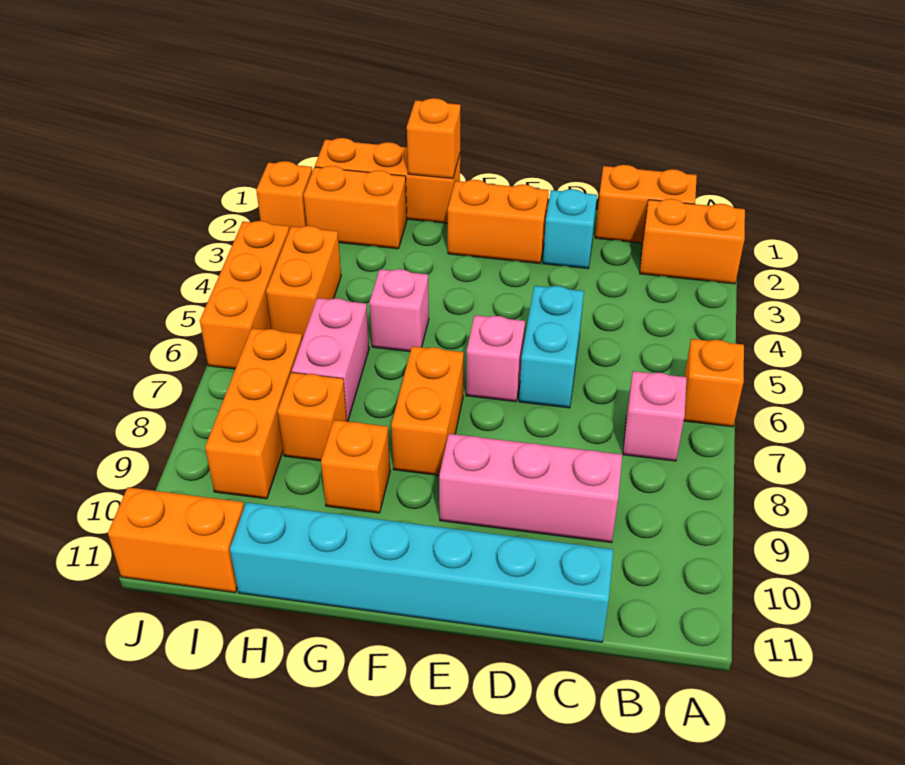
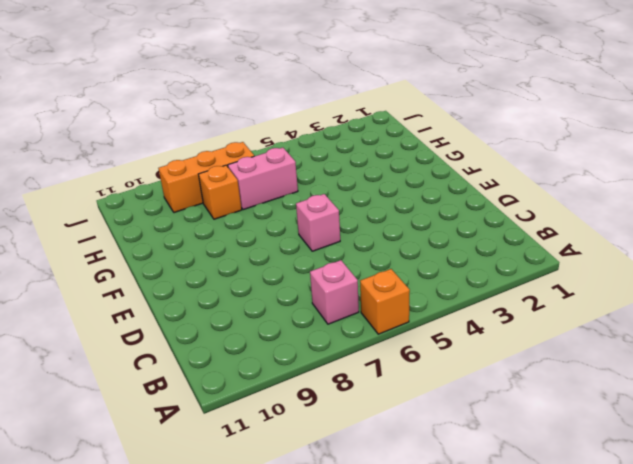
none -> orange brick A2:B2 level 1
none -> orange brick B1:C1 level 1
none -> pink brick C9:E9 level 1

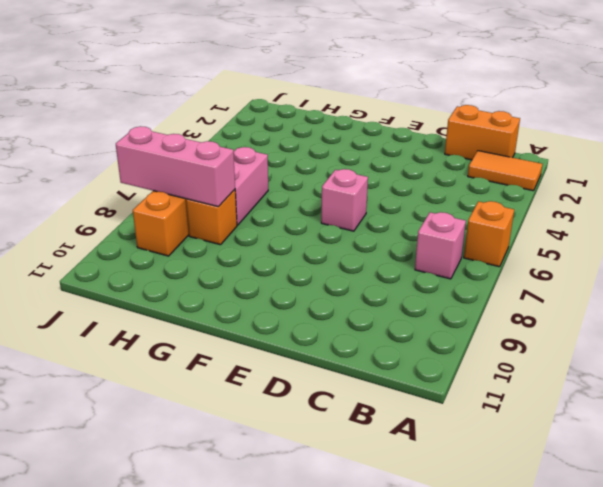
orange tile A2:B2 level 1 -> orange brick A2:B2 level 1
pink brick H8:J8 level 2 -> pink brick C9:E9 level 1
none -> cyan brick C11:H11 level 1
none -> cyan brick D2 level 1
none -> cyan brick D5:D6 level 1

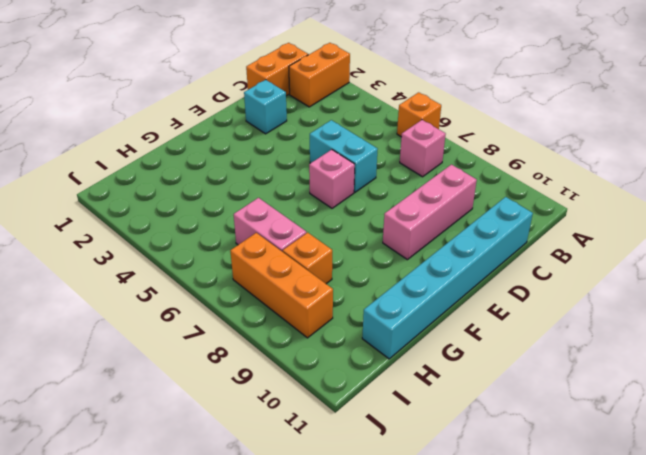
none -> orange brick E2:F2 level 1
none -> orange brick F7:F8 level 1
none -> orange brick G1:I1 level 1

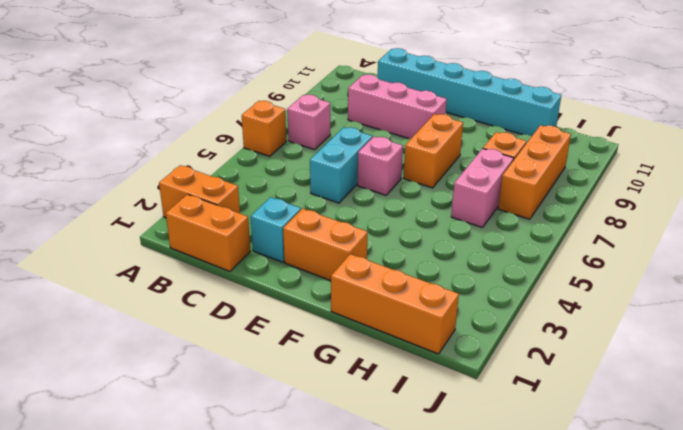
none -> pink brick G5 level 1
none -> orange brick G9 level 1
none -> orange brick H2:I2 level 1

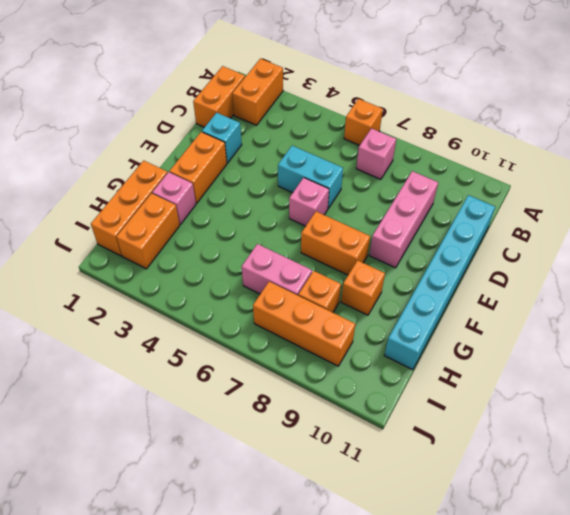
pink brick G2 level 1 -> pink brick G5 level 1
none -> orange brick I4:I5 level 1
none -> orange brick I11:J11 level 1
none -> orange brick J2 level 1

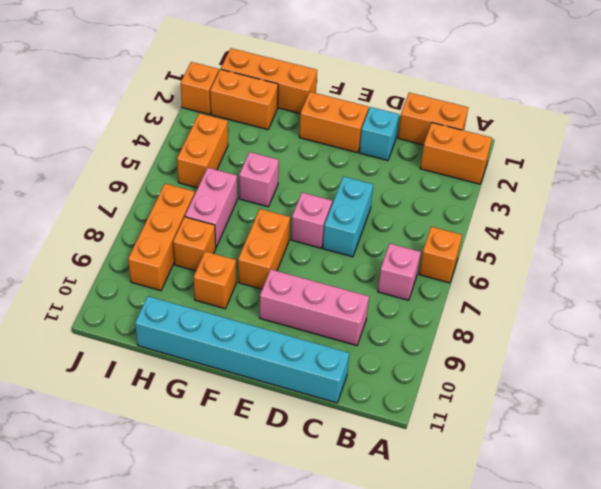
none -> orange brick I11:J11 level 1
none -> orange brick J4:J6 level 1
none -> orange brick G1 level 2

